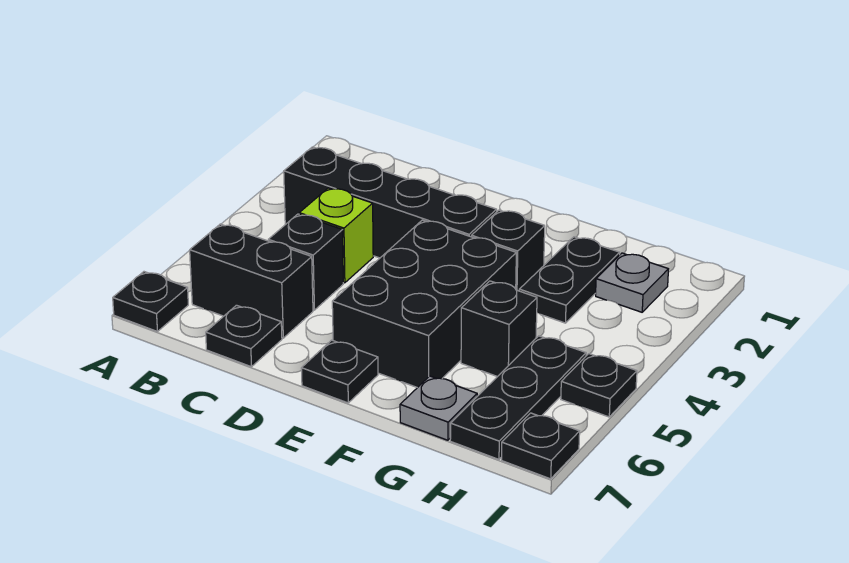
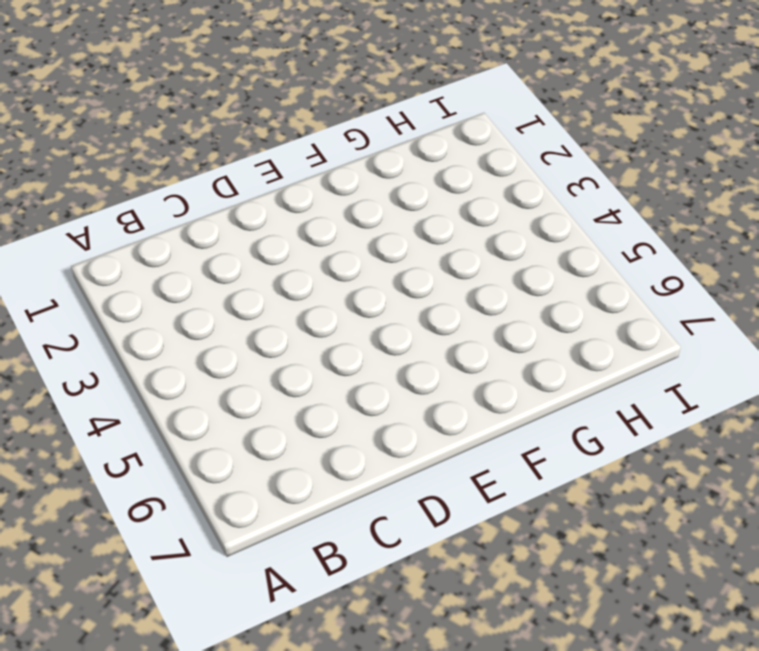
none -> black plate A7 level 1
none -> black brick B3:E3 level 1
none -> black brick B6:C6 level 1

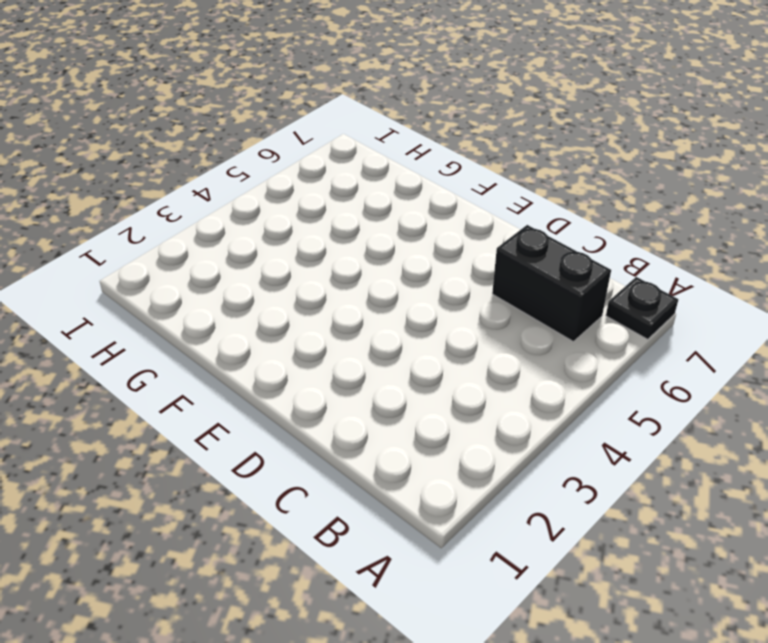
none -> black brick B3:E3 level 1
none -> lime brick C4 level 1
none -> black brick C5 level 1

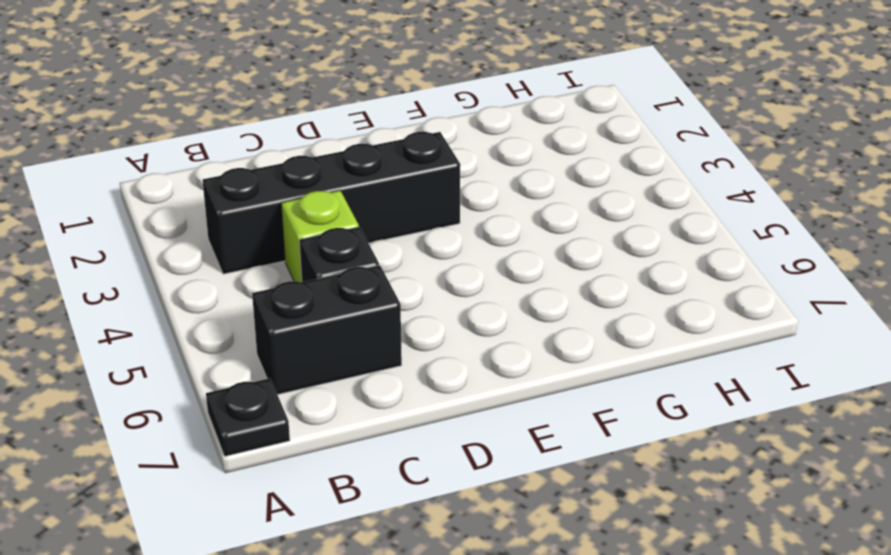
none -> black plate C7 level 1
none -> black brick E4:F6 level 1
none -> black plate E7 level 1

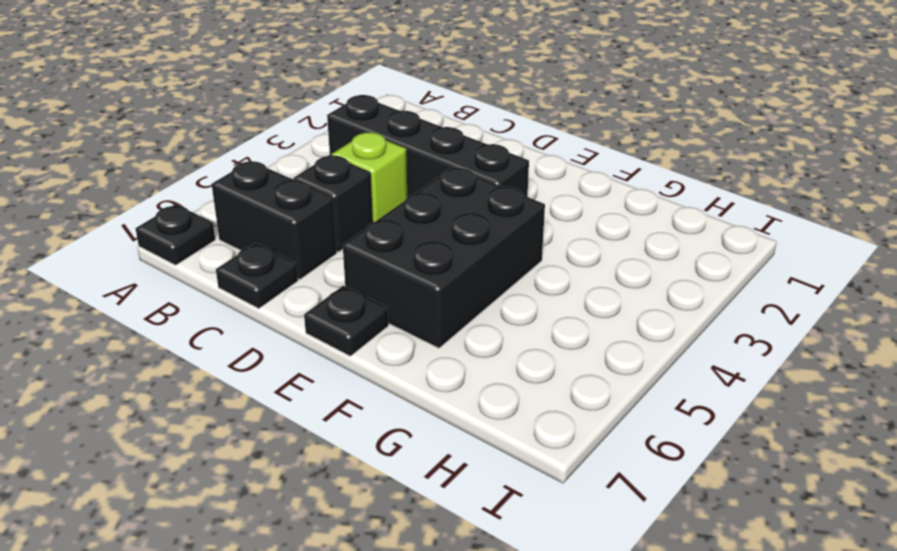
none -> black brick F3 level 1
none -> black plate G2:G3 level 1
none -> black brick G5 level 1

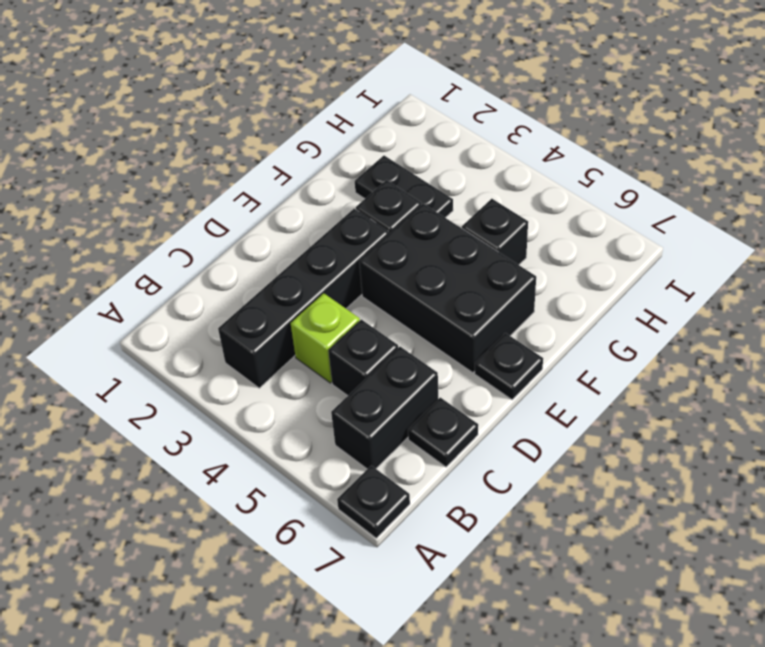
none -> grey plate G7 level 1
none -> grey plate H2 level 1
none -> black plate H5:H7 level 1

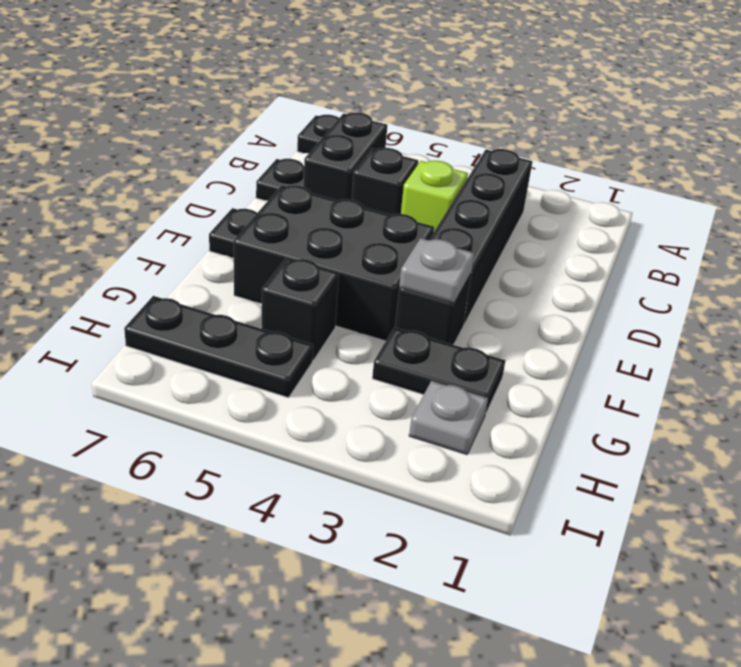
grey plate F3 level 2 -> grey plate G7 level 1
none -> black plate I5 level 1
none -> black plate I7 level 1

